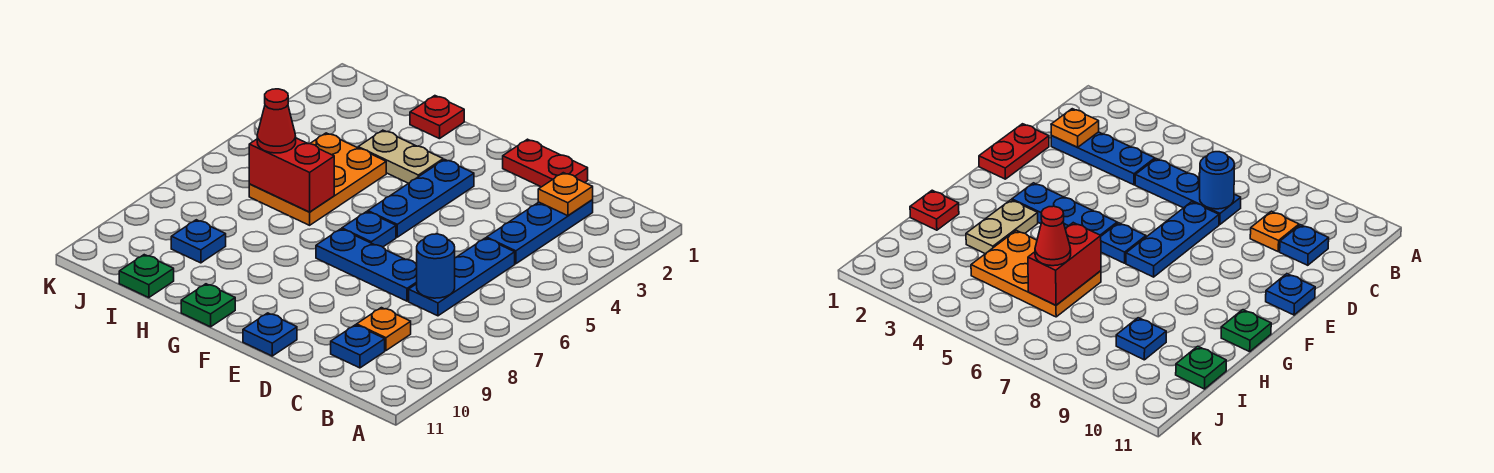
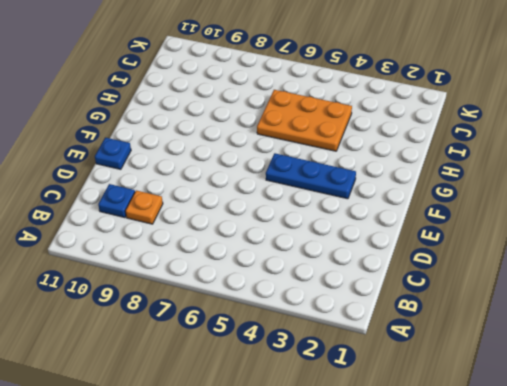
none -> blue plate C2:C4 level 1
none -> blue plate C5:C7 level 1
none -> red plate D1:E1 level 1

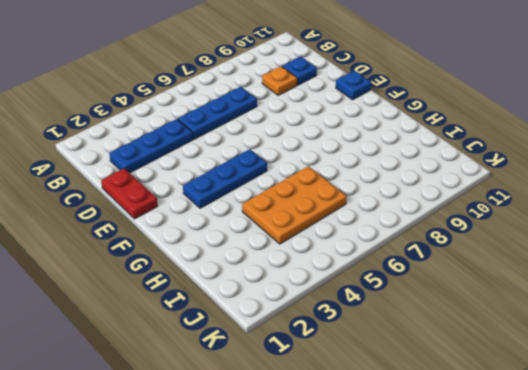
none -> blue plate D7:F7 level 1
none -> blue plate F6 level 1
none -> tan plate G3:H3 level 1

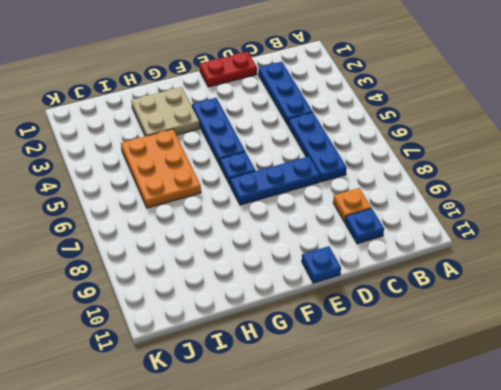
tan plate G2:H3 level 1 -> tan plate G3:H3 level 1
none -> green plate G11 level 1
none -> red plate H1 level 1
none -> blue plate I9 level 1

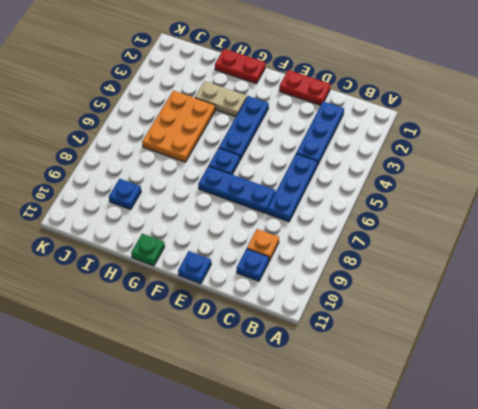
red plate G1:H1 level 1 -> red plate H1 level 1
none -> green plate I11 level 1
none -> orange plate C2 level 2
none -> blue round brick C7 level 2

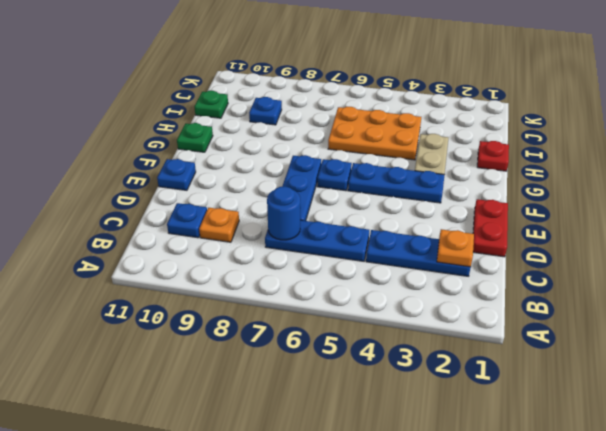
none -> red brick H6:I6 level 2
none -> red cone I6 level 3

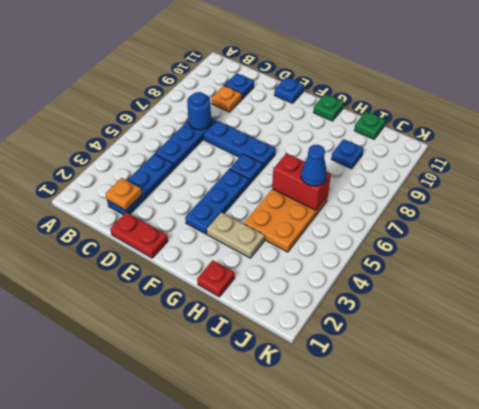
blue cone I6 level 3 -> red cone I6 level 3

